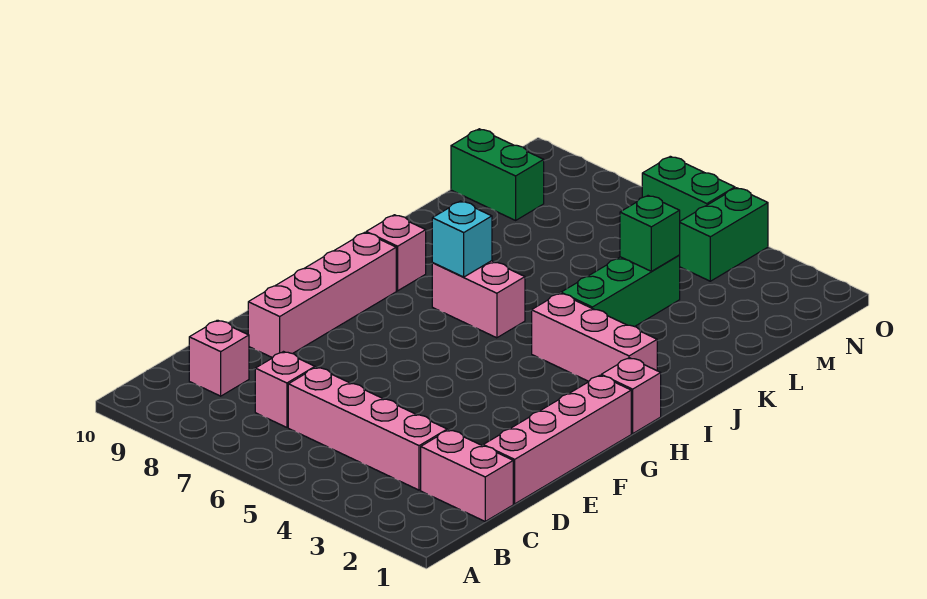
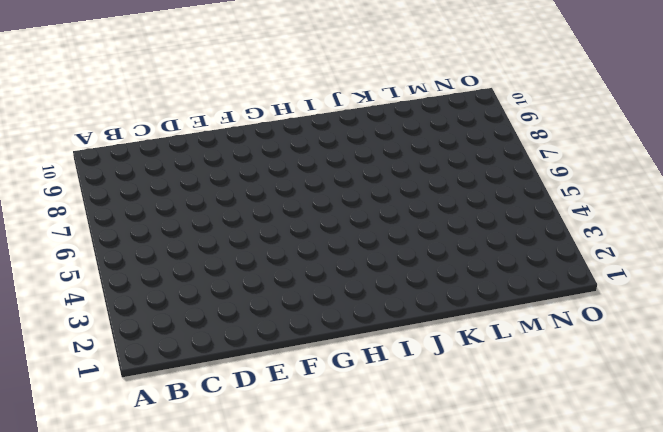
none -> pink brick C1:C2 level 1
none -> pink brick C3:C6 level 1
none -> pink brick C7 level 1

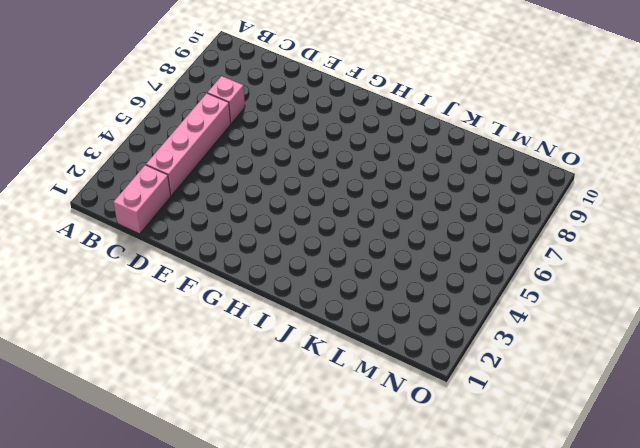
none -> pink brick C9 level 1
none -> pink brick D1:G1 level 1
none -> pink brick E9:H9 level 1

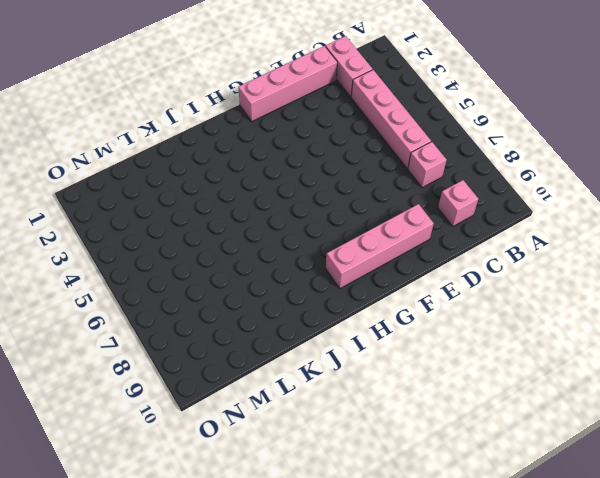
none -> pink brick H1 level 1
none -> pink brick I2:I4 level 1
none -> pink brick I6:I7 level 1

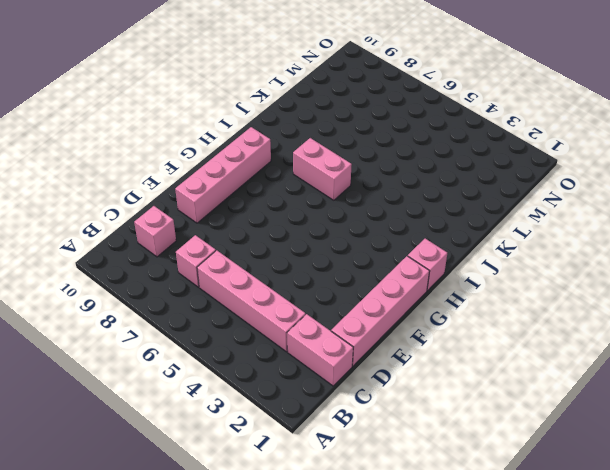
none -> pink brick I2:I4 level 1
none -> pink brick I9 level 1
none -> green brick J4:L4 level 1

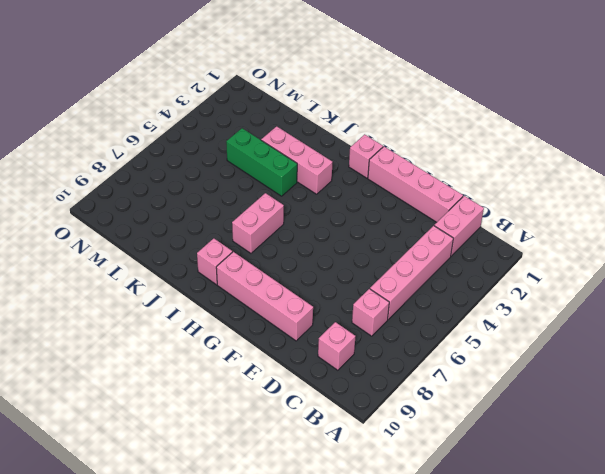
pink brick I3:K3 level 1 -> pink brick I2:I4 level 1
none -> green brick M9:M10 level 1
none -> green brick N4:O4 level 1
none -> green brick O5:O6 level 1

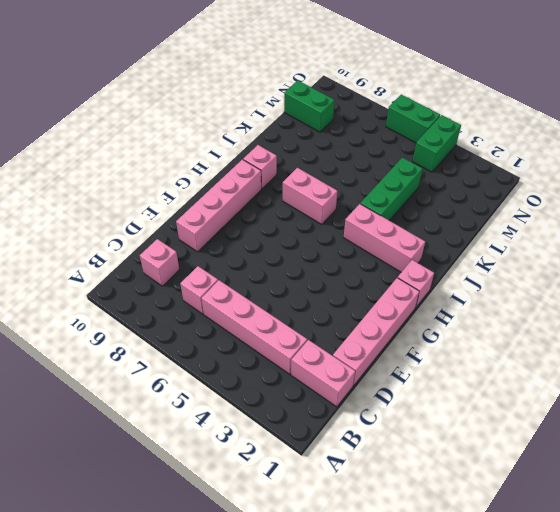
none -> cyan brick I7 level 2
none -> green brick L4 level 2

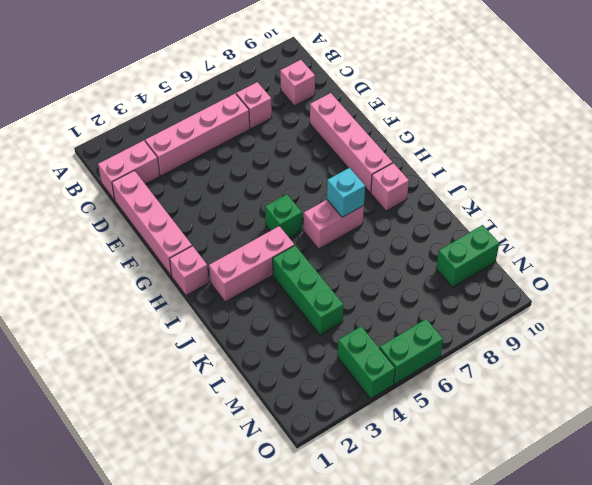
green brick H5 level 1 -> green brick L4 level 2

